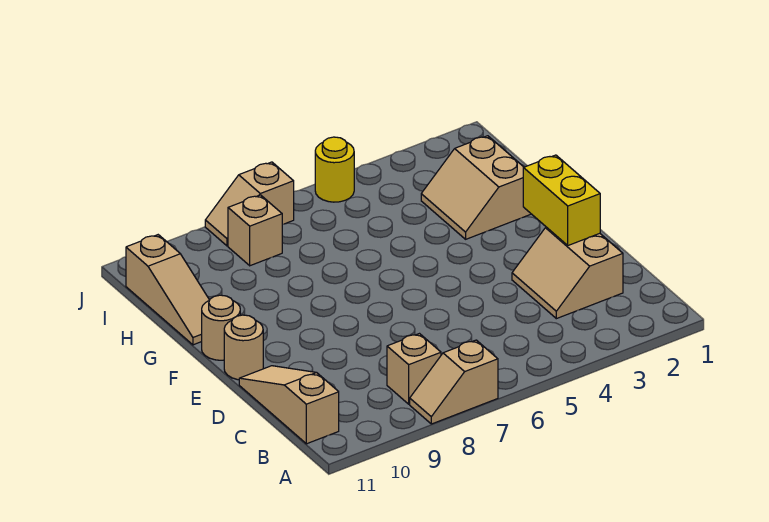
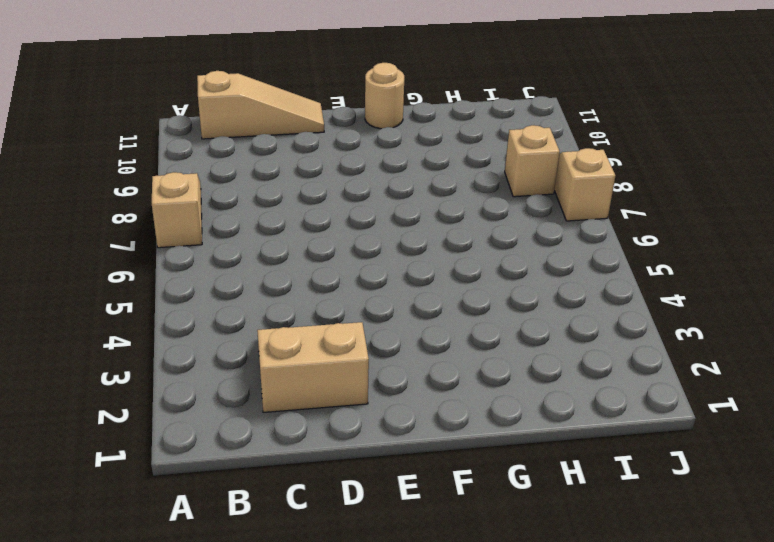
none -> tan brick B8 level 1
none -> tan round brick E11 level 1
none -> tan slope G2:H3 level 1 top 2

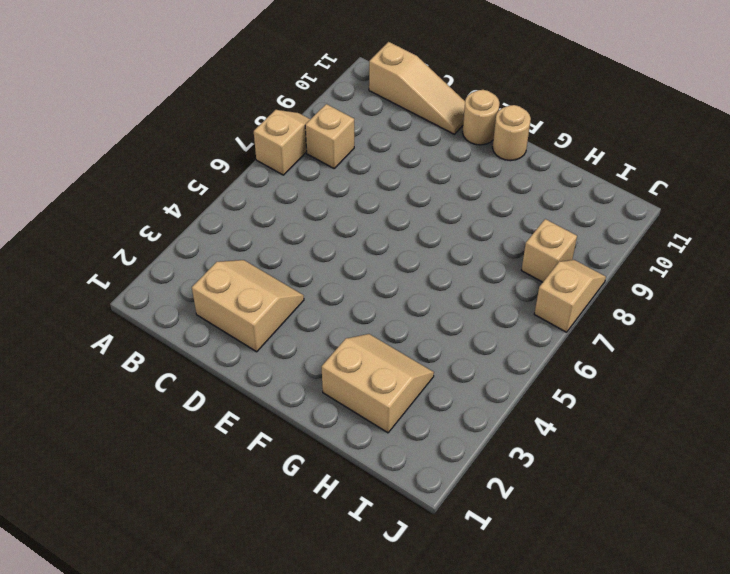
none -> tan slope G11:I11 level 1 top I
none -> yellow round brick J5 level 1
none -> yellow brick D2:E2 level 2

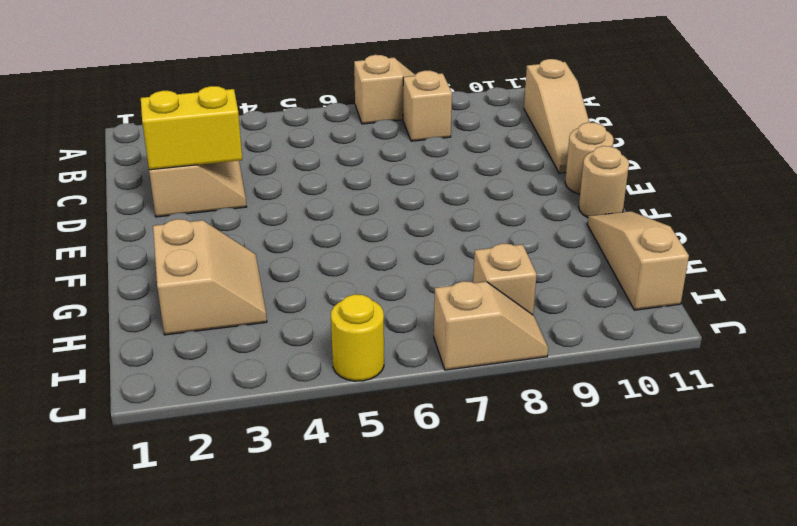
yellow brick D2:D3 level 2 -> yellow brick D2:E2 level 2

